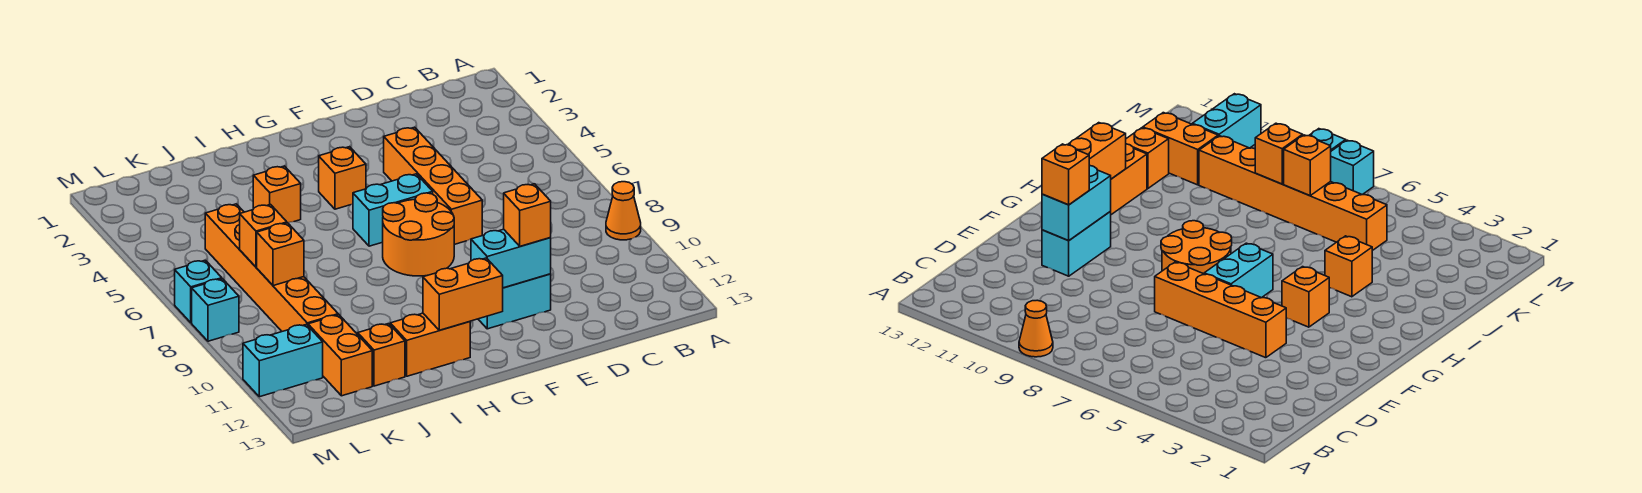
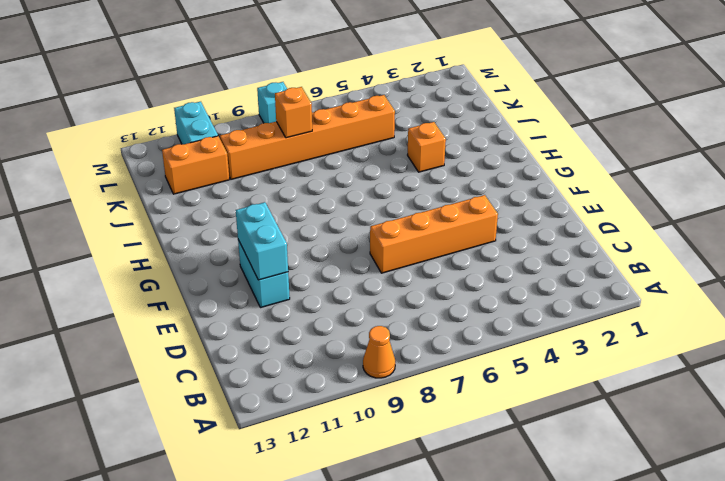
none -> cyan brick F6:G6 level 1
none -> orange round brick F7:G8 level 1
none -> orange brick G4 level 1

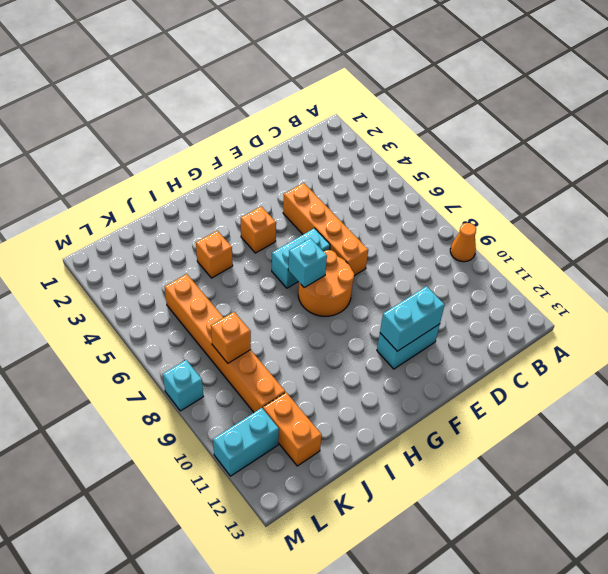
cyan brick G7 level 2 -> cyan brick M7 level 1
none -> orange brick H12:I12 level 1
none -> orange brick J12 level 1
none -> orange brick G12:H12 level 2

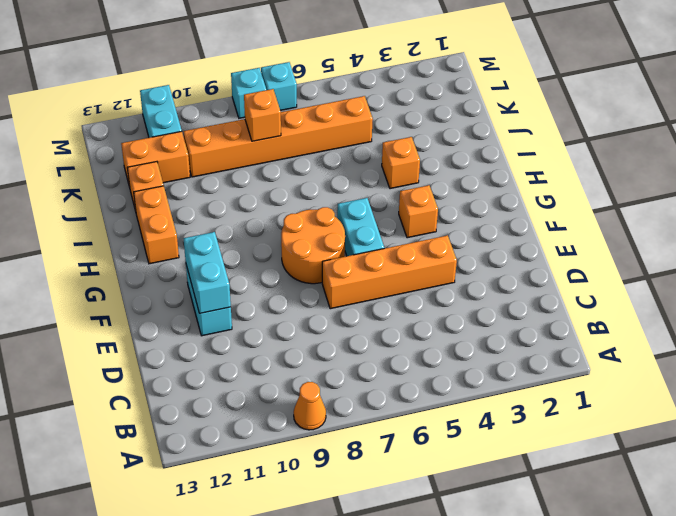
none -> orange brick G12:H12 level 2
none -> orange brick K7 level 2
none -> orange brick E11 level 3

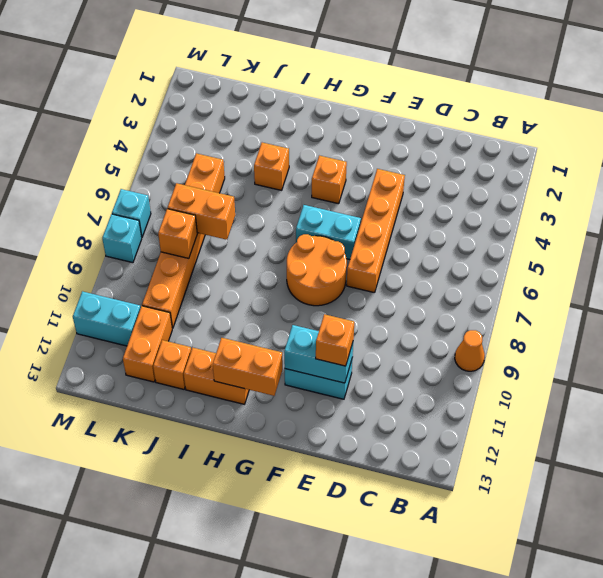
orange brick J7:K7 level 2 -> orange brick K7 level 2

